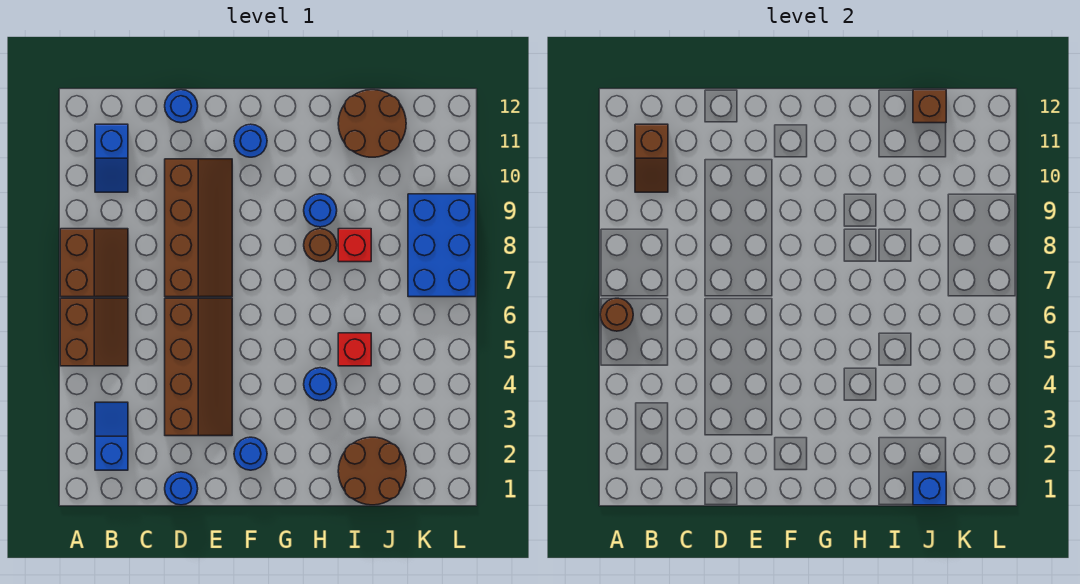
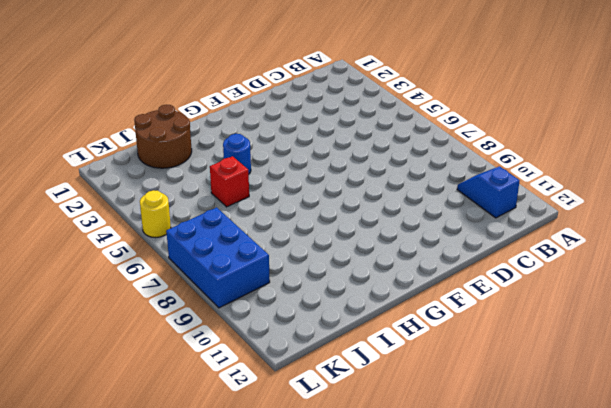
yellow round brick L5 level 1 -> none
none -> brown slope A5:B6 level 1 top A
none -> brown slope A7:B8 level 1 top A
none -> blue slope B2:B3 level 1 top 2

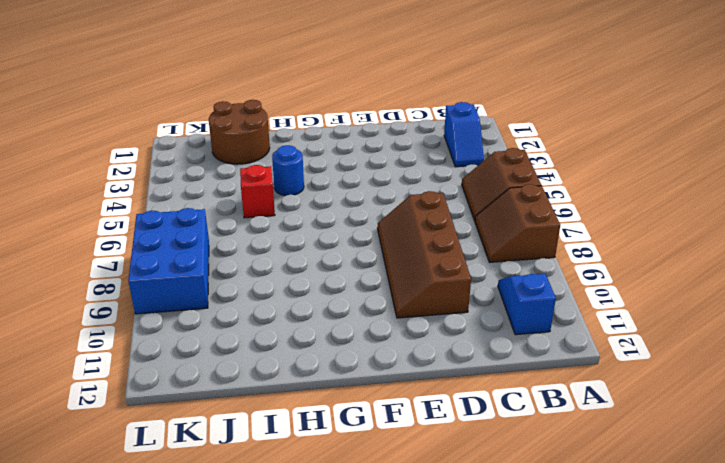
none -> blue round brick D1 level 1
none -> brown slope D3:E6 level 1 top D
none -> blue round brick D12 level 1

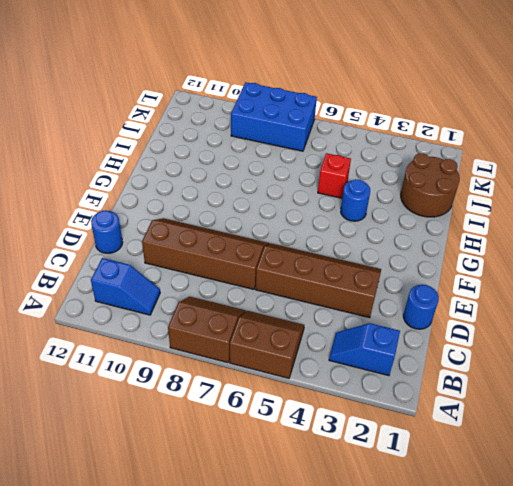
none -> blue round brick F2 level 1
none -> blue round brick F11 level 1
none -> brown round brick H8 level 1

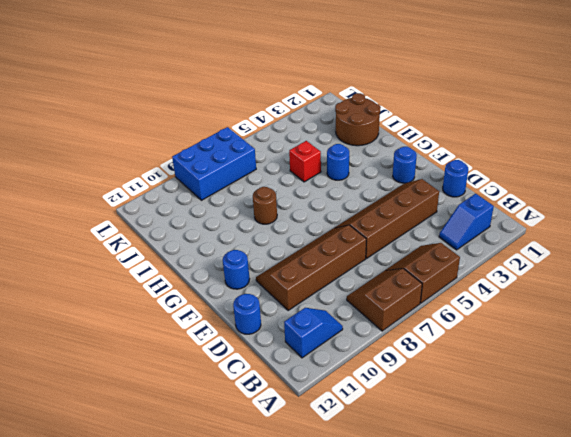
none -> blue round brick H9 level 1
none -> red brick I8 level 1
none -> brown round brick I11:J12 level 1

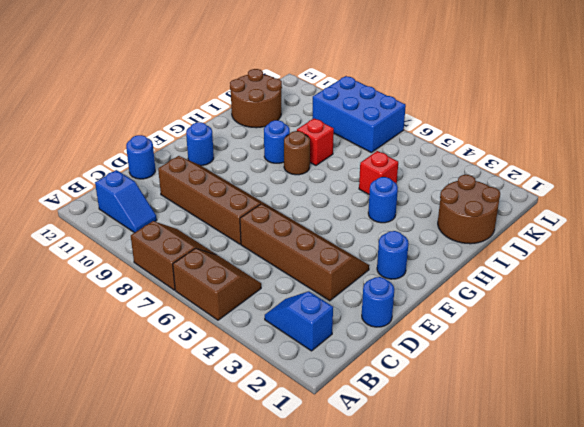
none -> brown round brick A6 level 2
none -> brown slope B10:B11 level 2 top 11
none -> blue brick J1 level 2

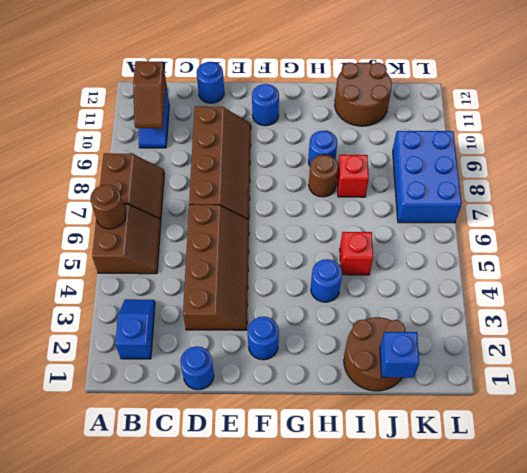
none -> brown brick J12 level 2

